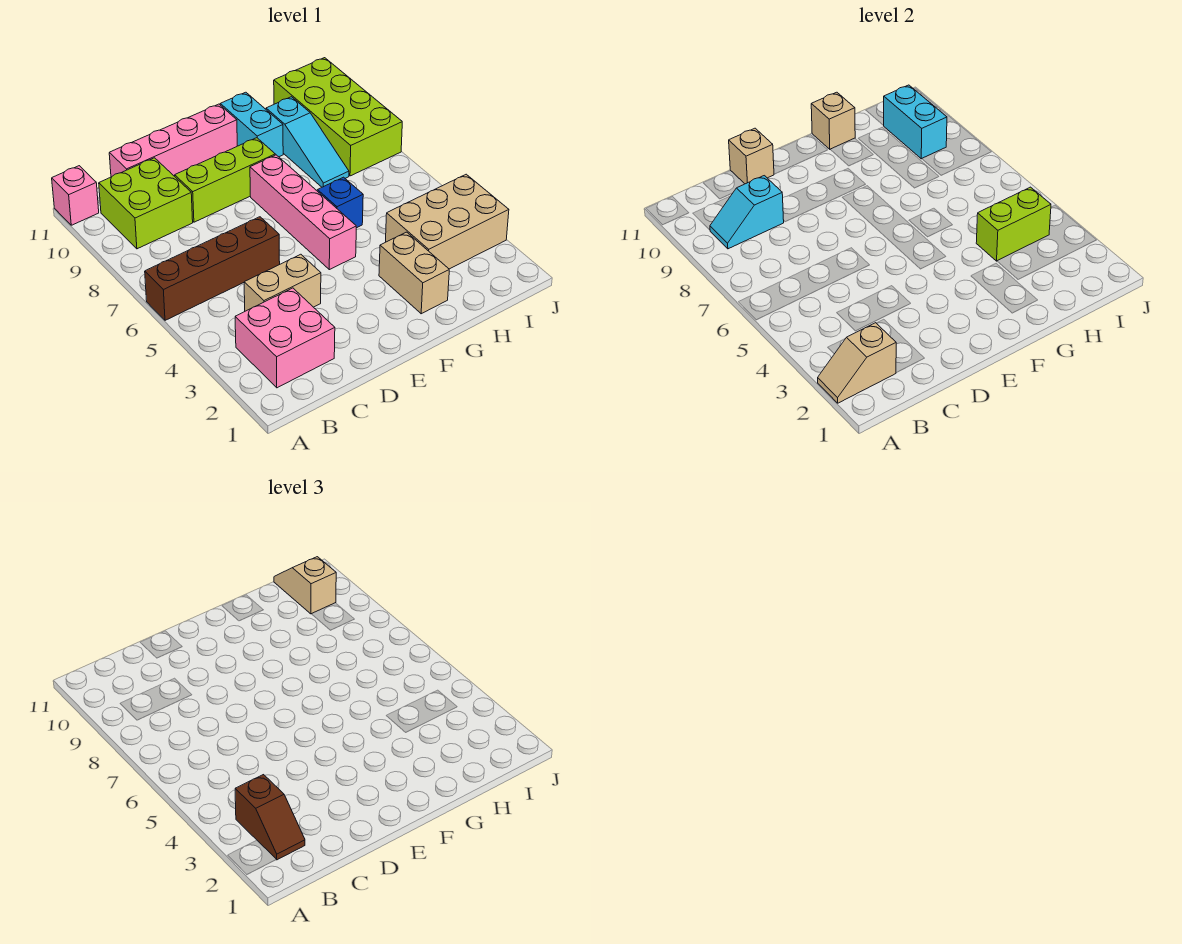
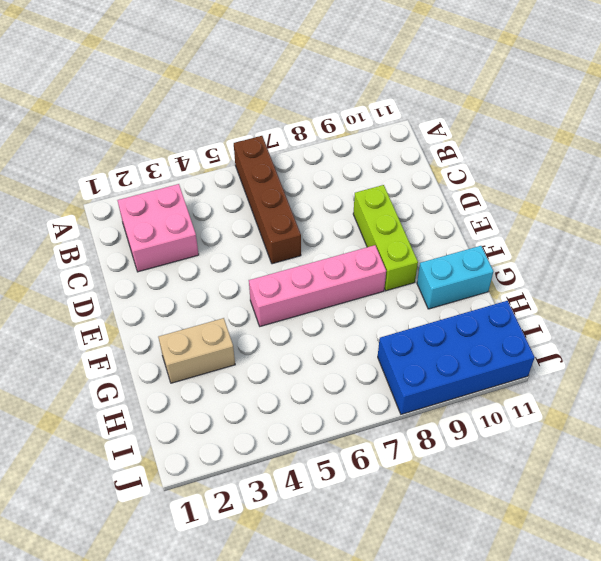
blue brick I8:J11 level 1 -> lime brick I8:J11 level 1
none -> pink brick A11 level 1
none -> lime brick B9:C10 level 1
none -> tan brick C4:D4 level 1

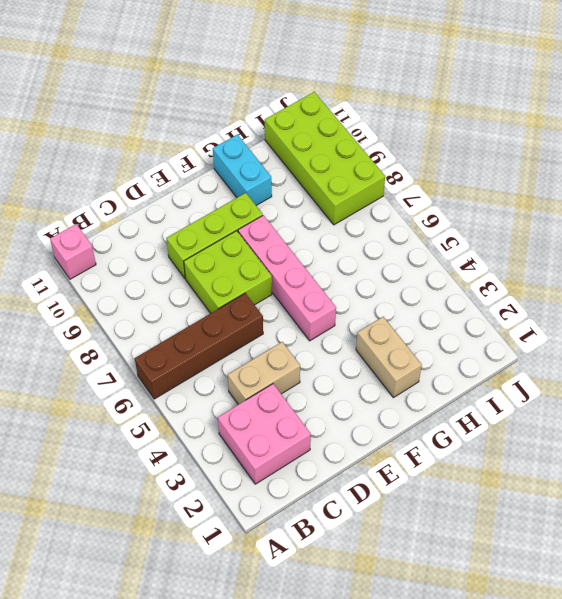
lime brick D7:E8 level 1 -> lime brick B9:C10 level 1
none -> pink brick C11:F11 level 1
none -> blue brick G6 level 1
none -> tan brick H3:J4 level 1

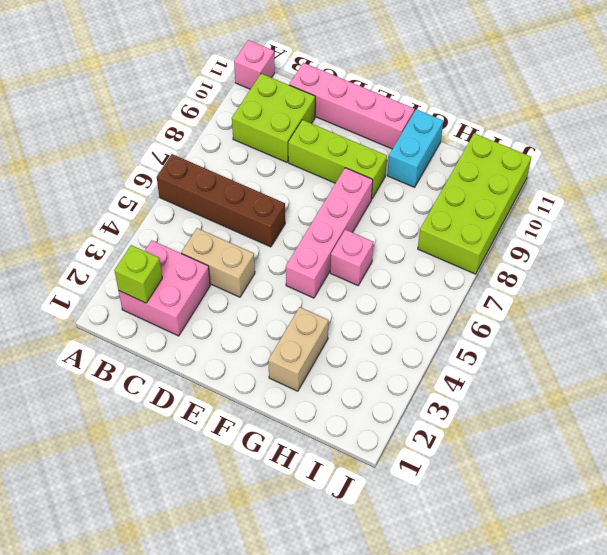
lime brick B2 level 2 -> tan slope A2:B2 level 2 top B
pink brick G6 level 1 -> blue brick G6 level 1
none -> tan brick H3:J4 level 1
none -> cyan slope H8:H10 level 1 top 10
none -> cyan slope B9:C9 level 2 top C

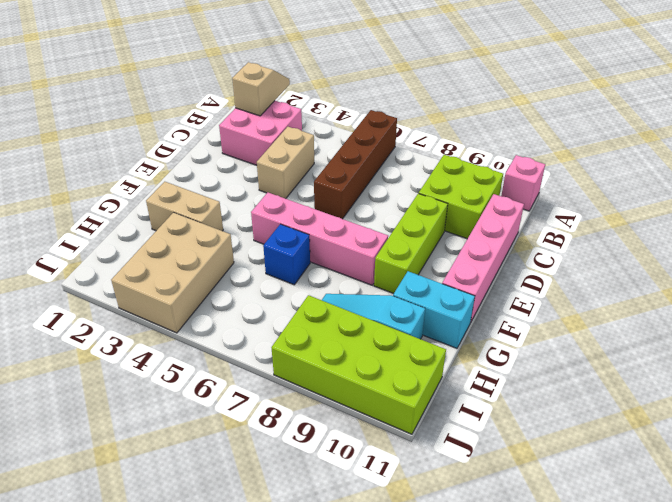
none -> cyan slope B9:C9 level 2 top C
none -> tan brick D11 level 2
none -> tan brick G11 level 2

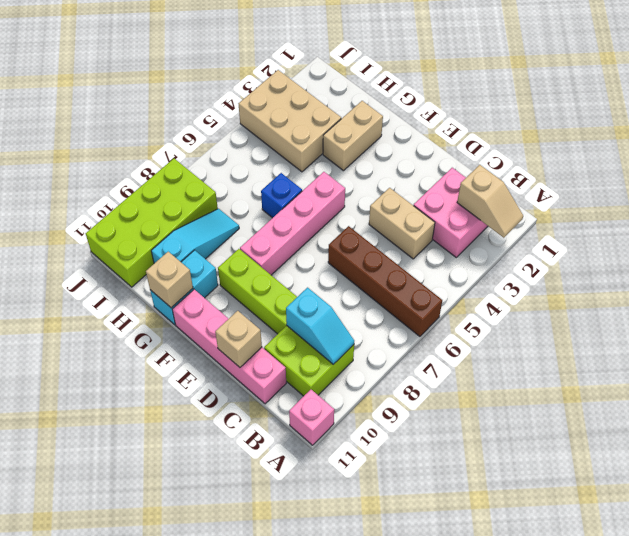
none -> lime brick H4:I4 level 2
none -> cyan brick I9:I10 level 2
none -> brown slope B2:B3 level 3 top 3

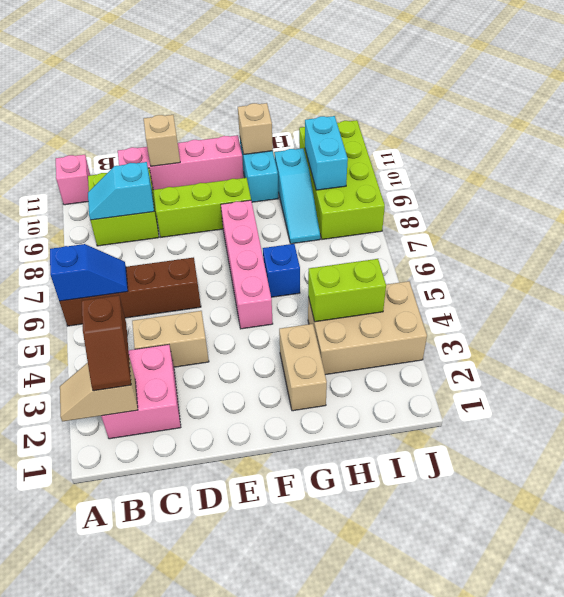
blue slope A6:B6 level 2 top A -> none
none -> tan slope I10:I11 level 3 top 10

